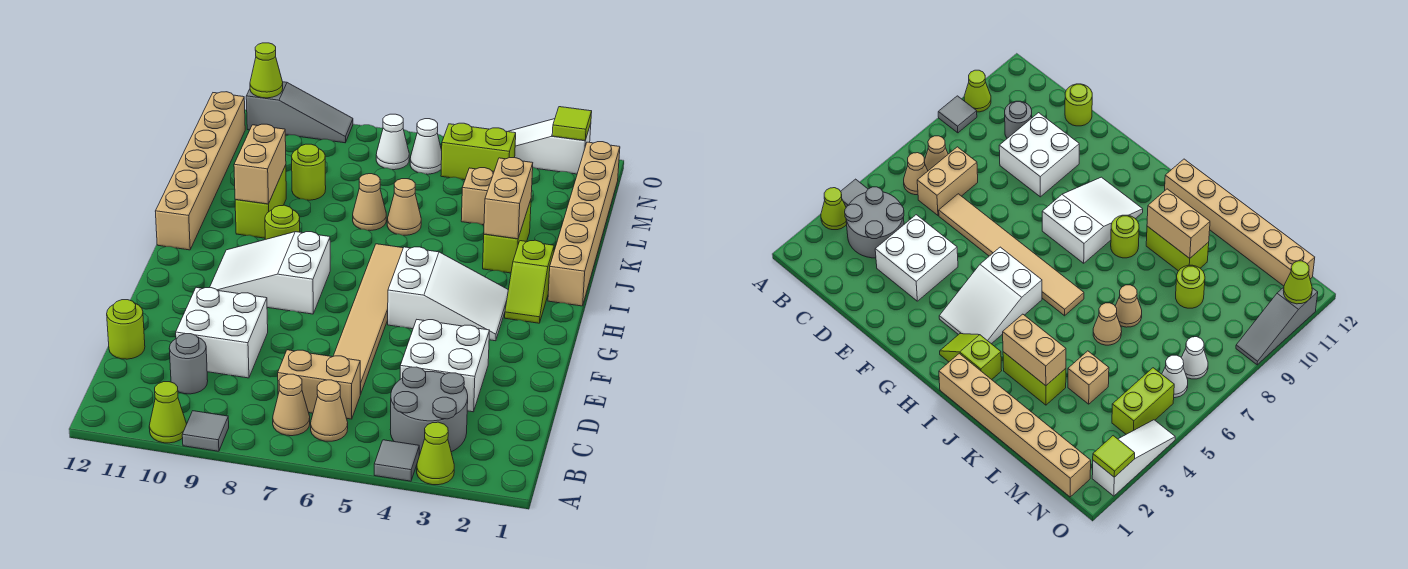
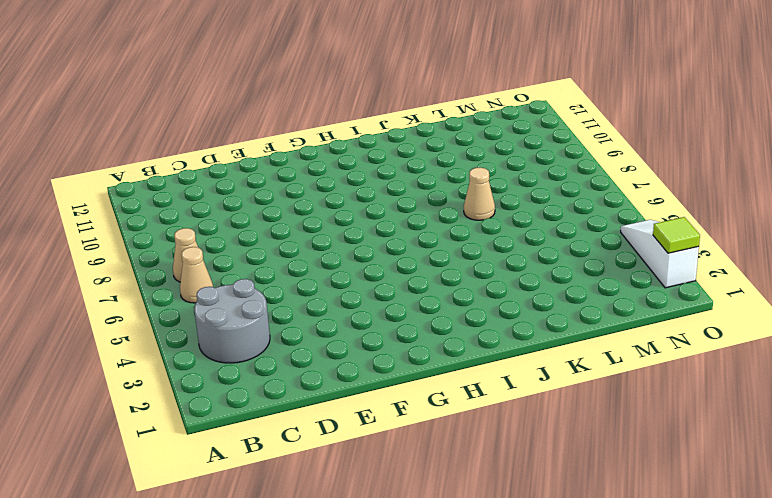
none -> lime cone A3 level 1
none -> grey tile A4 level 1
none -> grey tile A9 level 1
none -> lime cone A10 level 1

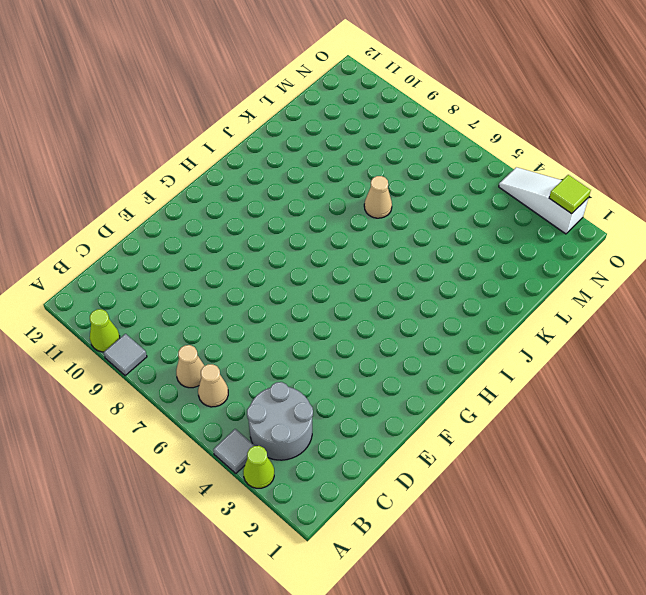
none -> tan brick C6:C7 level 1
none -> grey round brick C10 level 1
none -> white brick D3:E4 level 1
none -> tan tile D6:I6 level 1

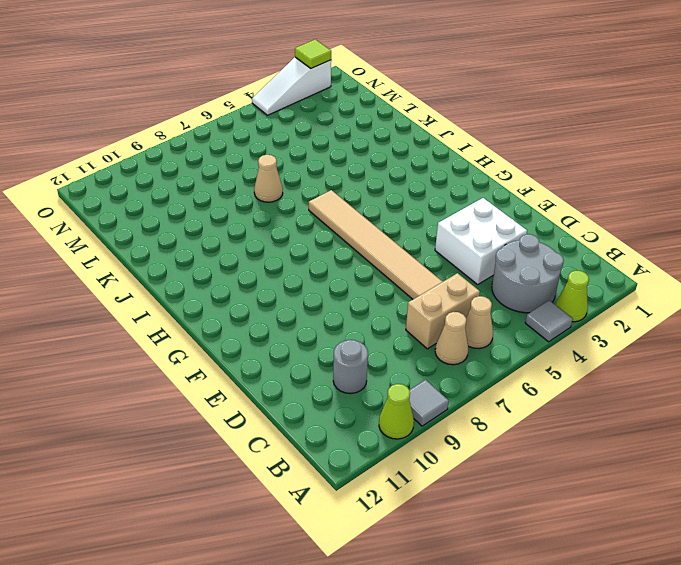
none -> white brick D9:E10 level 1
none -> lime round brick D12 level 1
none -> white slope G3:H5 level 1 top 5
none -> white slope G8:H10 level 1 top 8

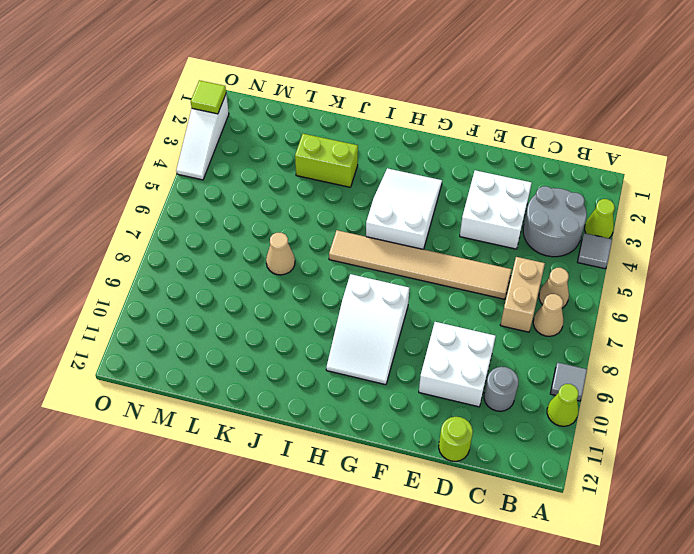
none -> lime slope H2:I2 level 1 top I
none -> tan brick I1:N1 level 1
none -> lime round brick I9 level 1
none -> tan brick I12:N12 level 1

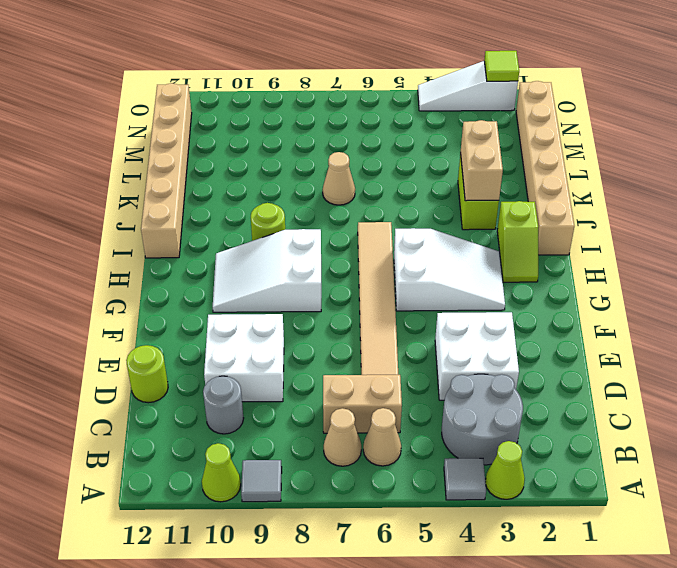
none -> lime brick J10:K10 level 1
none -> tan cone K6 level 1
none -> tan brick L4 level 1
none -> lime round brick L9 level 1

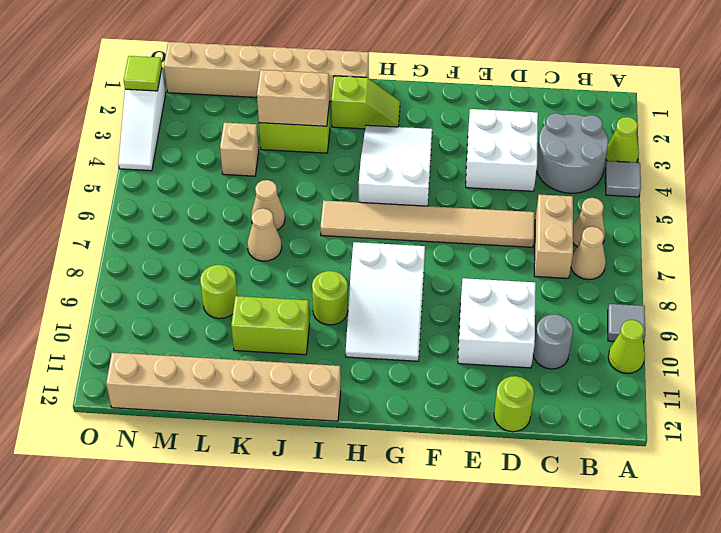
none -> lime brick N4:N5 level 1
none -> white cone N6 level 1
none -> white cone N7 level 1
none -> grey slope O9:O11 level 1 top 11

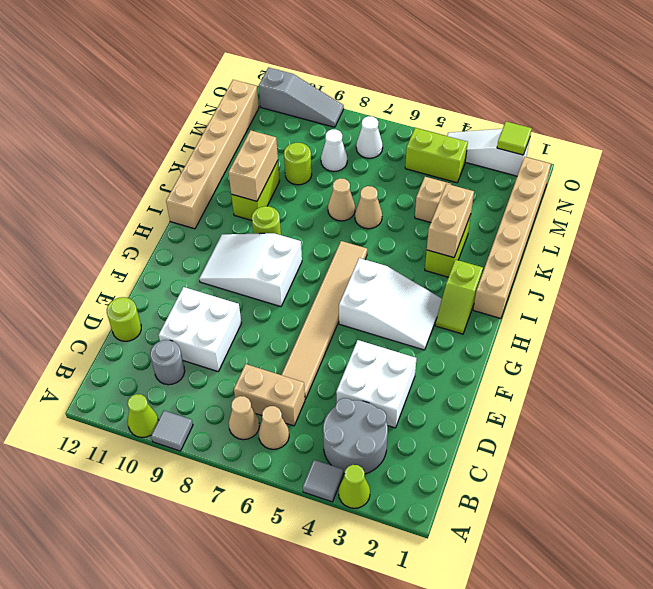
white cone M8 level 1 -> white cone N6 level 1
none -> lime cone O11 level 2

